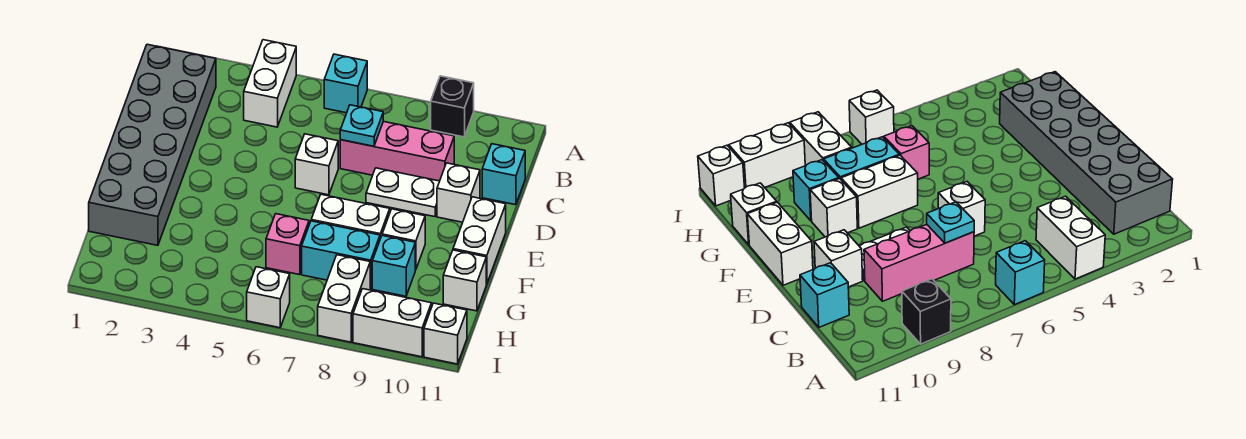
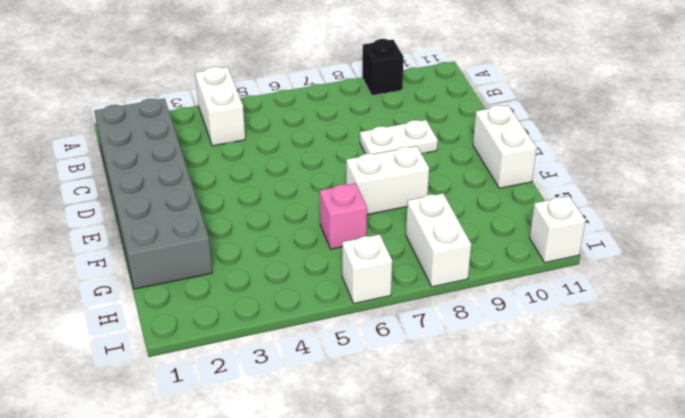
none -> cyan brick A6 level 1
none -> pink brick C7:C9 level 1
none -> cyan brick C11 level 1

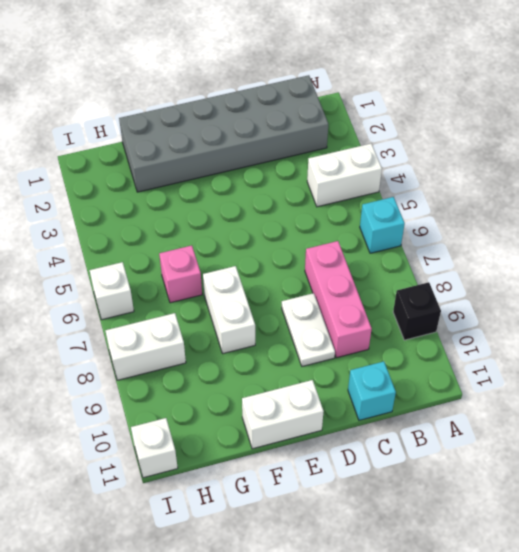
none -> white brick D6 level 1
none -> white brick D10 level 1
none -> white brick F9 level 1

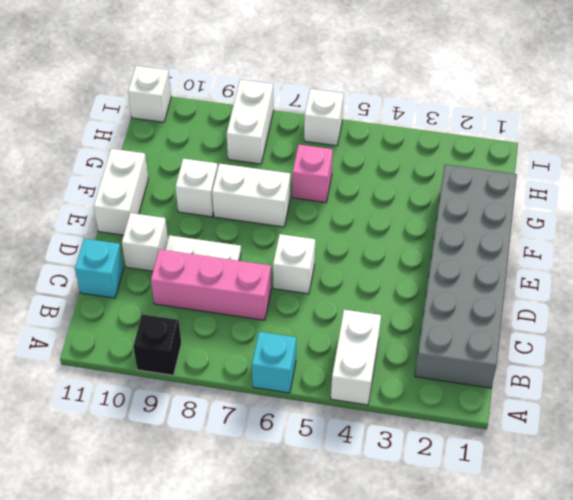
none -> cyan brick G7:G8 level 1
none -> cyan brick G9 level 1
none -> white brick G11 level 1

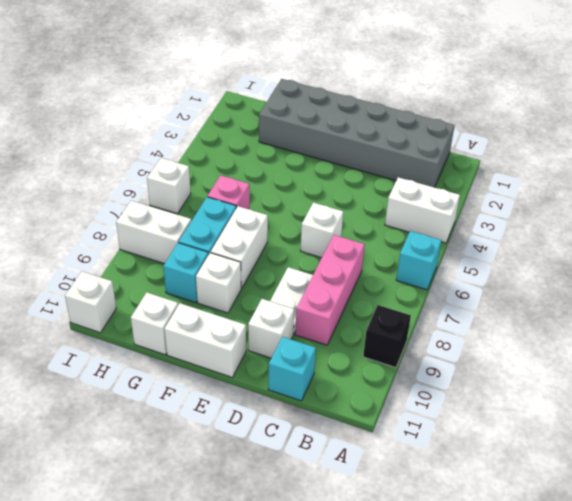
none -> white brick I9:I10 level 1
none -> cyan plate C7 level 2

